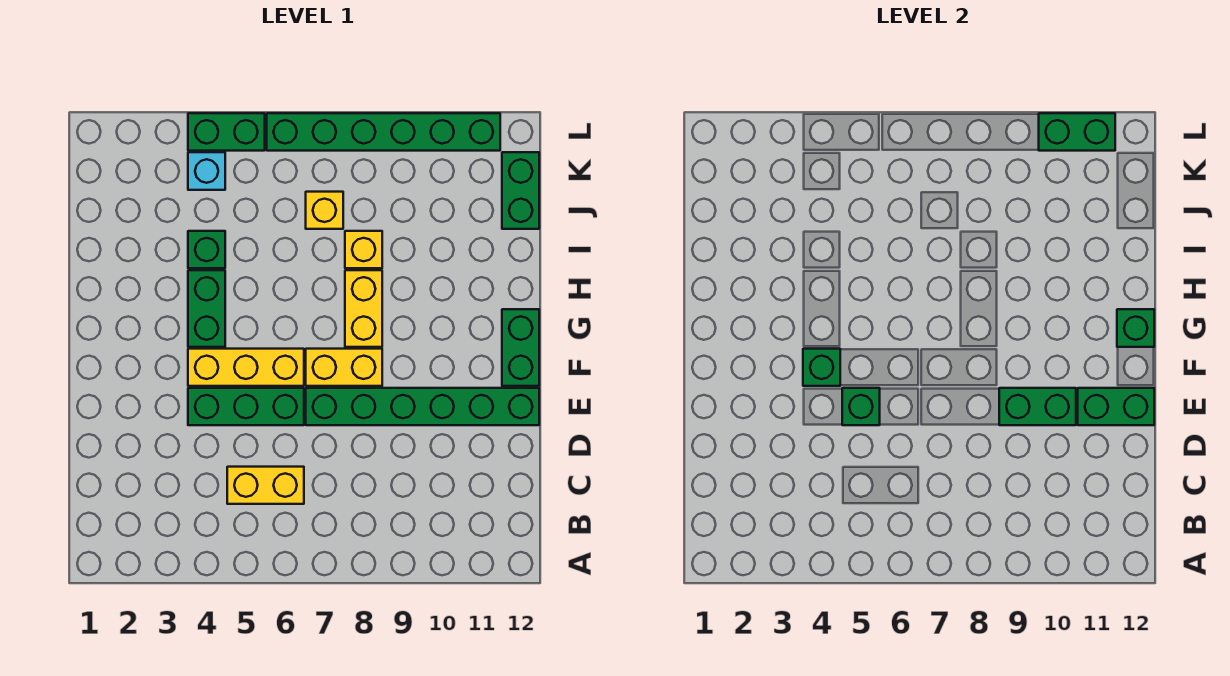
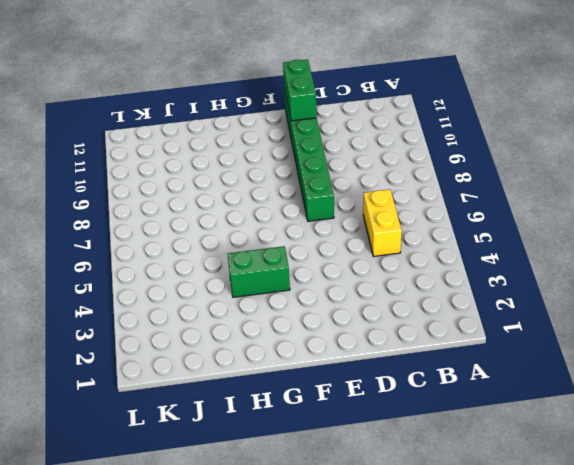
none -> green brick E4:E6 level 1
none -> yellow brick F4:F6 level 1
none -> yellow brick F7:F8 level 1

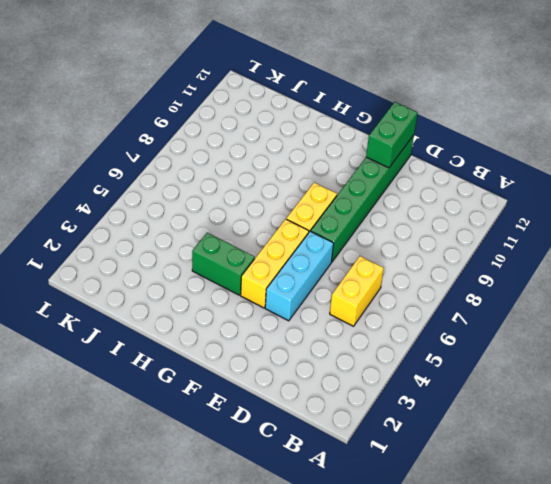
cyan brick E4:E6 level 1 -> green brick E4:E6 level 1
none -> green brick F12:G12 level 1
none -> yellow brick G8:H8 level 1
none -> green brick I4 level 1

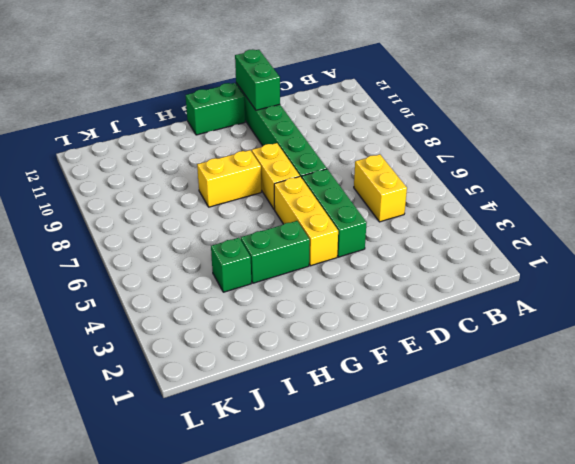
none -> yellow brick I8 level 1
none -> yellow brick J7 level 1
none -> green brick J12:K12 level 1

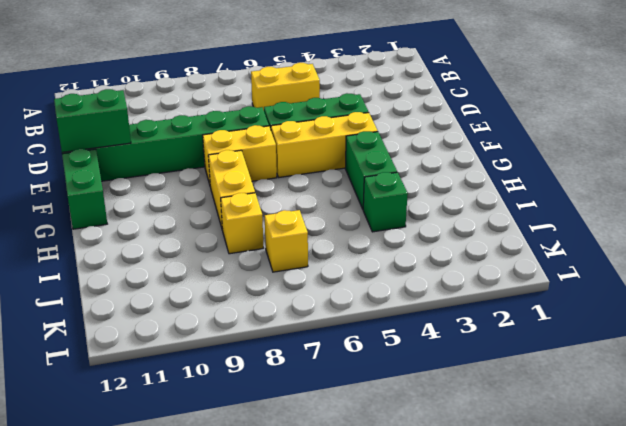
none -> green brick J12:K12 level 1
none -> cyan brick K4 level 1
none -> green brick L4:L5 level 1

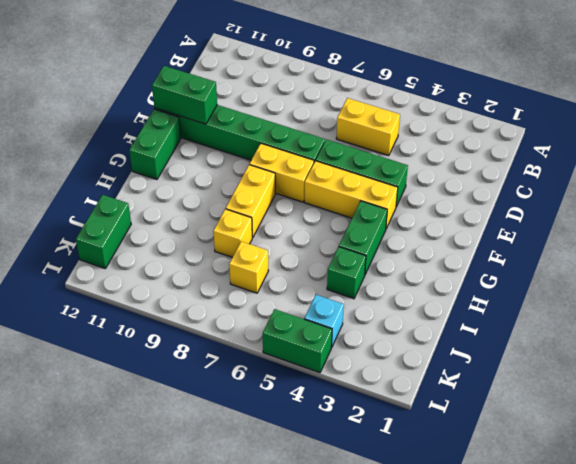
none -> green brick L6:L11 level 1
none -> green brick E5 level 2
none -> green brick E9:E10 level 2

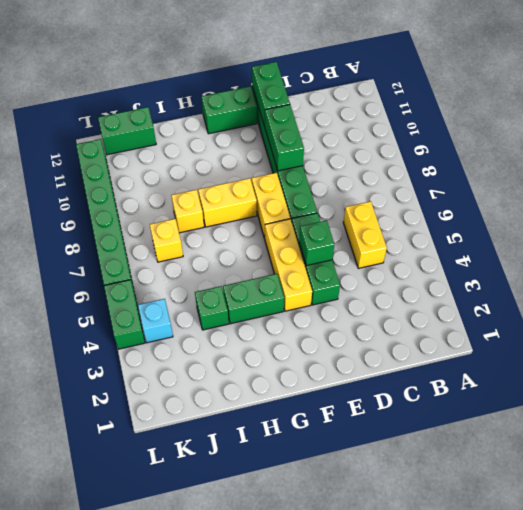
none -> green brick F4 level 2
none -> green brick G12 level 2
none -> green brick L10:L11 level 2

